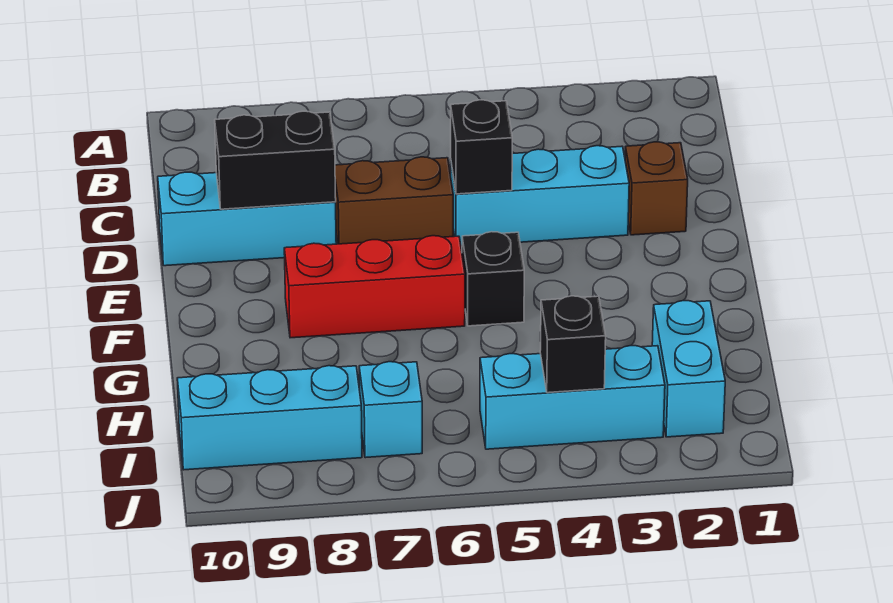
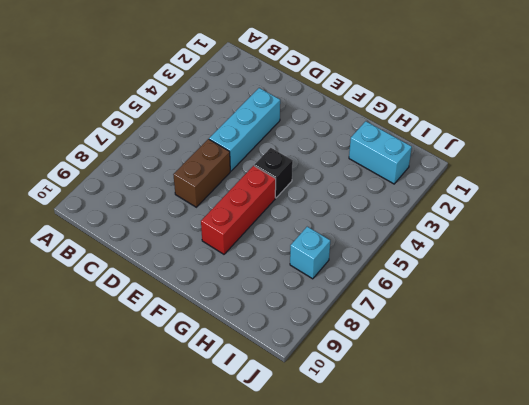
none -> brown brick D2 level 1
none -> cyan brick D8:D10 level 1
none -> cyan brick I3:I5 level 1

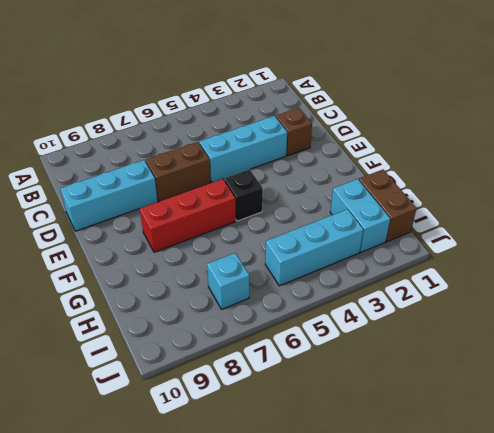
brown brick H1:I1 level 1 -> none
none -> cyan brick I8:I10 level 1
none -> black brick D5 level 2
none -> black brick D8:D9 level 2

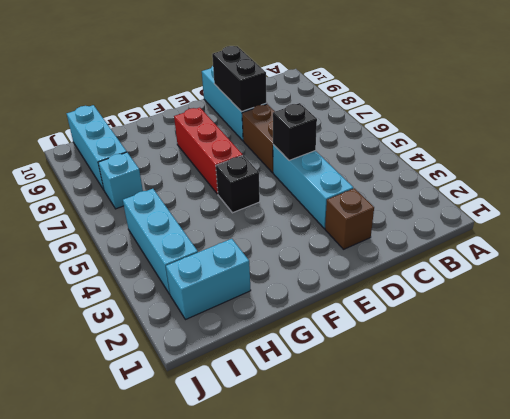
none -> black brick I4 level 2

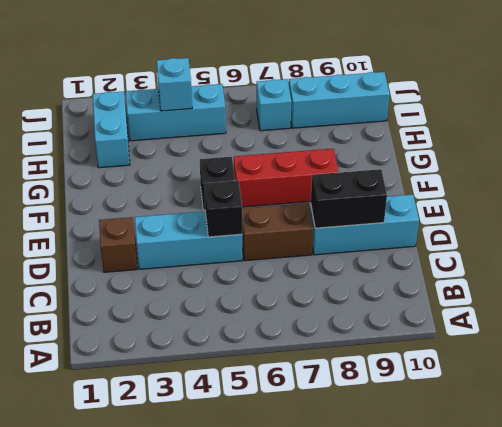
cyan brick I4 level 2 -> black brick I4 level 2

